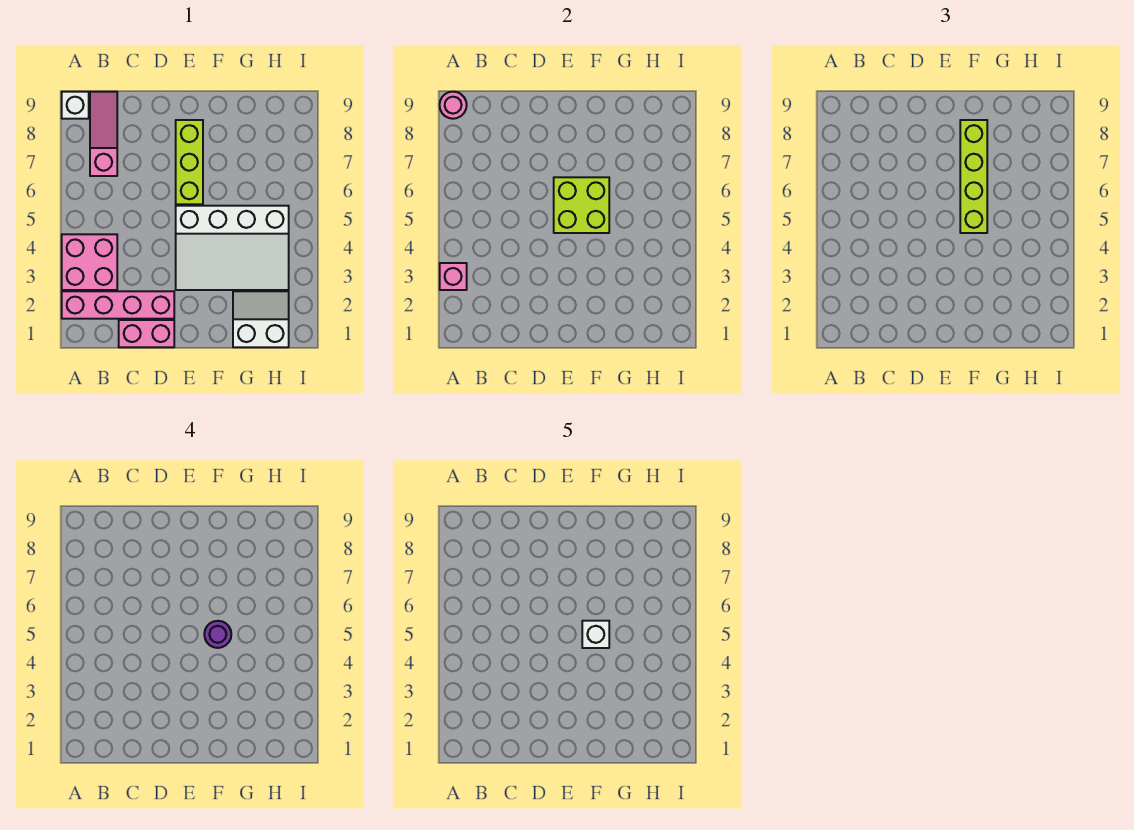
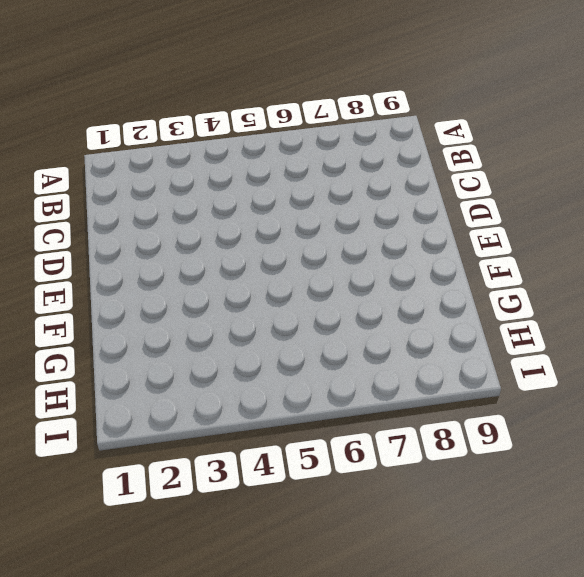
none -> pink brick A2:D2 level 1
none -> pink brick A3:B4 level 1
none -> white brick A9 level 1

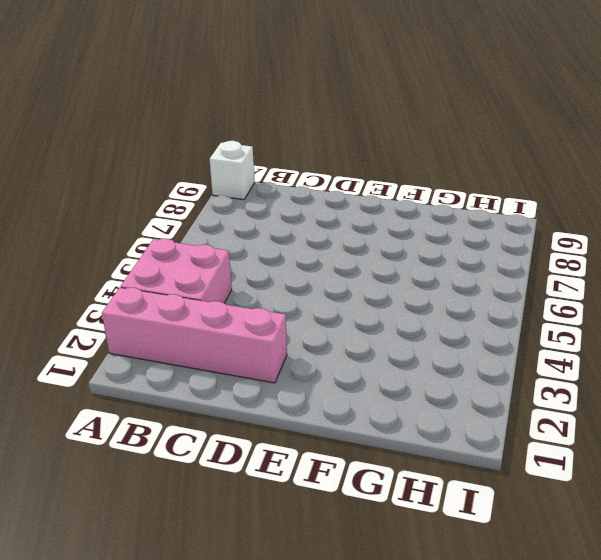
none -> pink slope B7:B9 level 1 top 7
none -> pink brick C1:D1 level 1
none -> white slope E3:H5 level 1 top 5

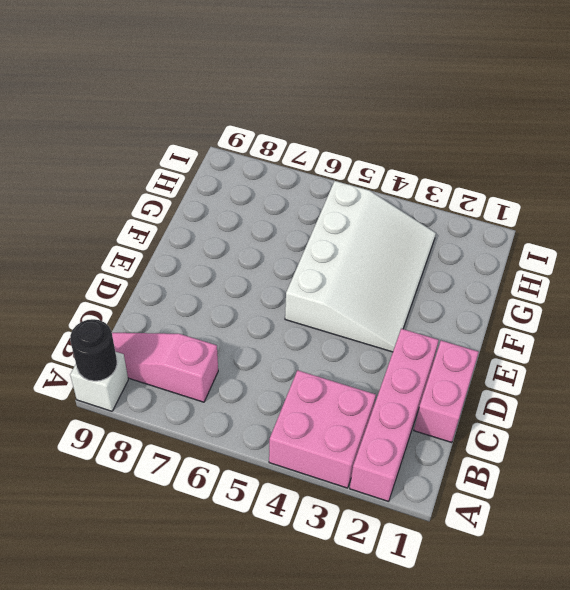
black round brick A9 level 2 -> pink round brick A9 level 2
none -> lime brick E6:E8 level 1
none -> white slope G1:H2 level 1 top 1
none -> pink brick A3 level 2

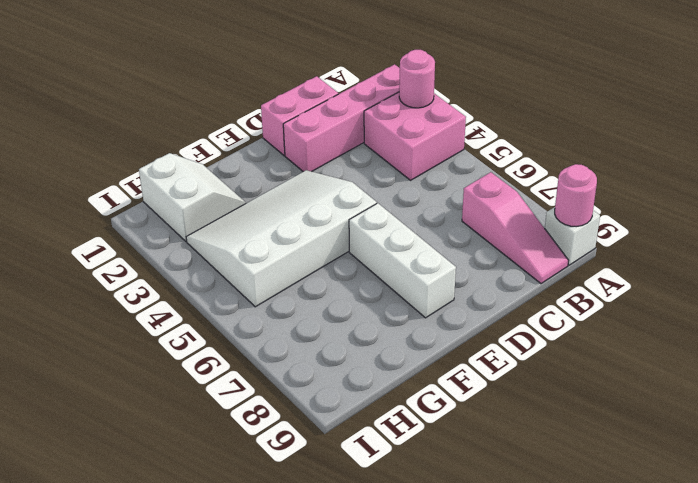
pink round brick A3 level 2 -> pink brick A3 level 2
white brick E6:E8 level 1 -> lime brick E6:E8 level 1
white slope G1:H2 level 1 top H -> white slope G1:H2 level 1 top 1
none -> lime brick E5:F6 level 2
none -> lime brick F5:F8 level 3
none -> purple round brick F5 level 4

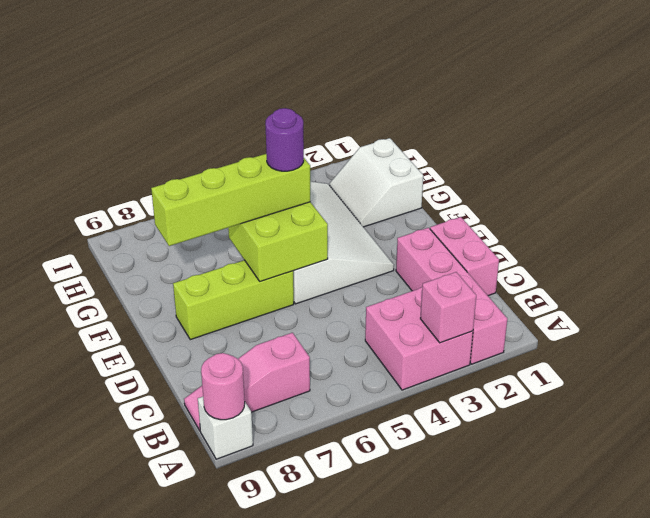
none -> white brick F5 level 5

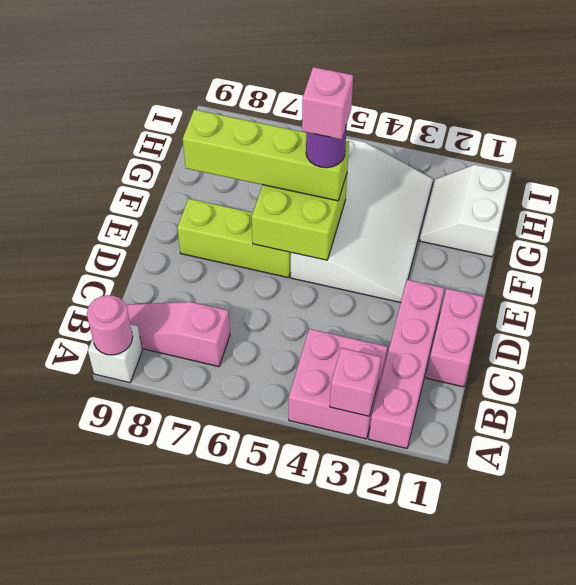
pink brick F5 level 5 -> white brick F5 level 5

